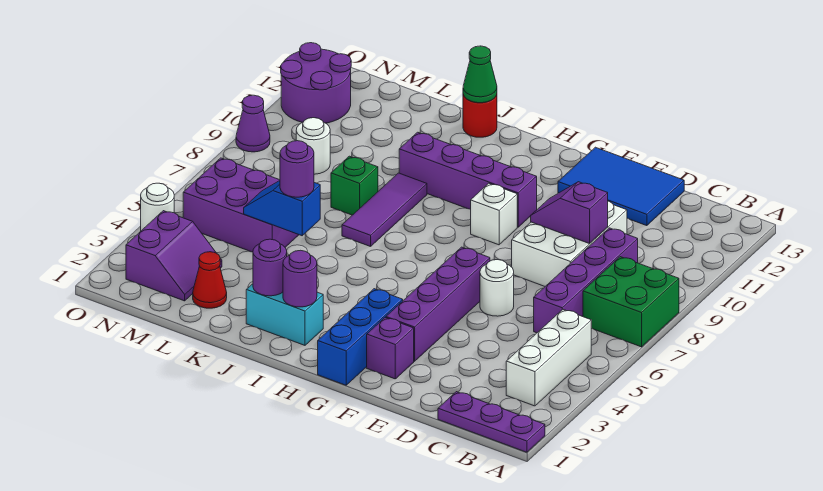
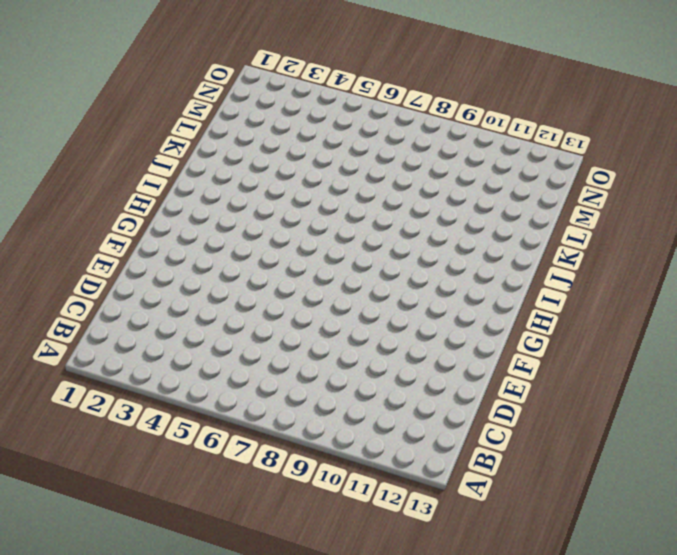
none -> purple plate A1:C1 level 1
none -> green brick A7:B8 level 1
none -> white brick B3:B5 level 1

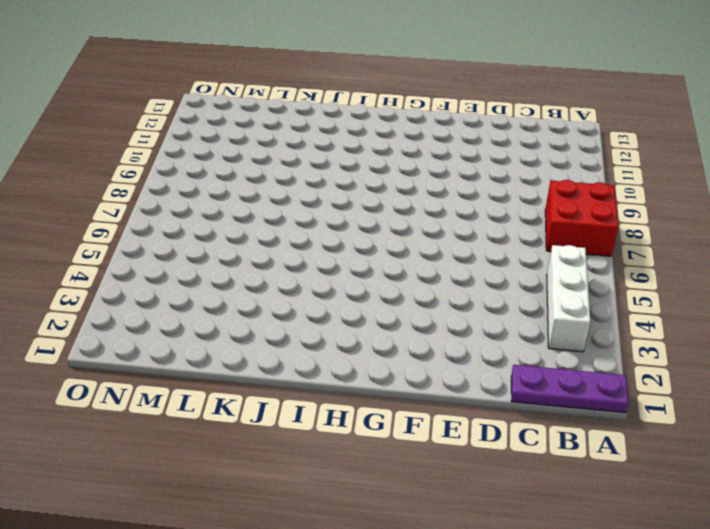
red brick A7:B8 level 1 -> green brick A7:B8 level 1
none -> purple brick C6:C9 level 1
none -> white brick D8:E10 level 1
none -> blue tile D12:F13 level 1

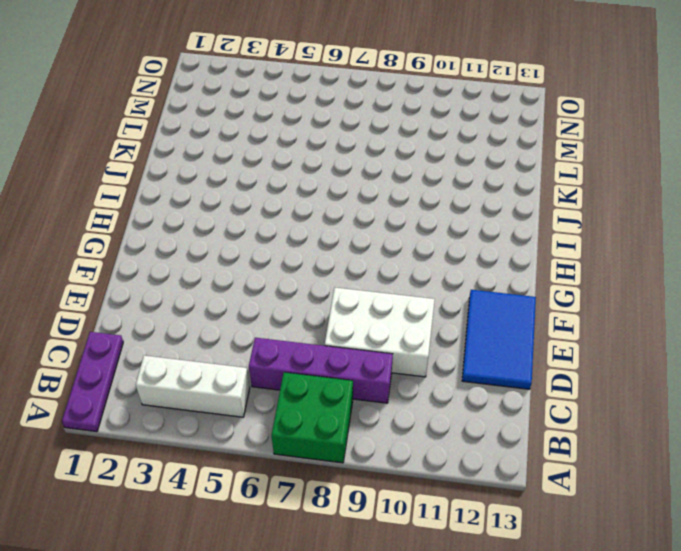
none -> white round brick E6 level 1
none -> purple brick F2 level 1
none -> purple brick F3:F6 level 1

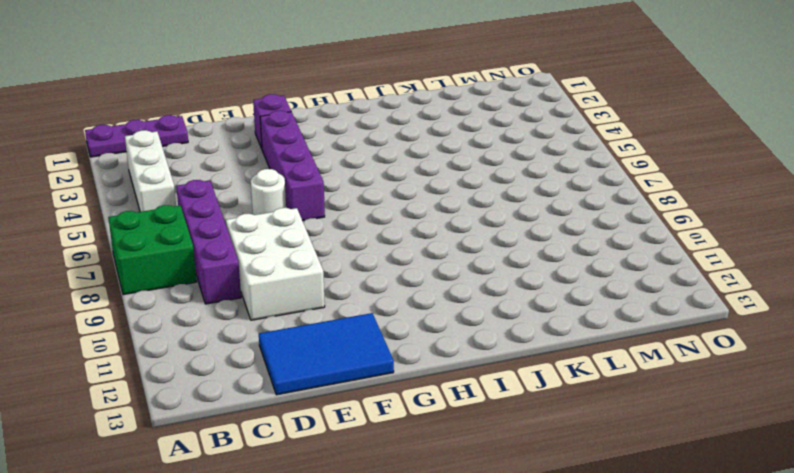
none -> blue brick G1:G3 level 1
none -> white brick G9 level 1
none -> purple brick G10:J10 level 1

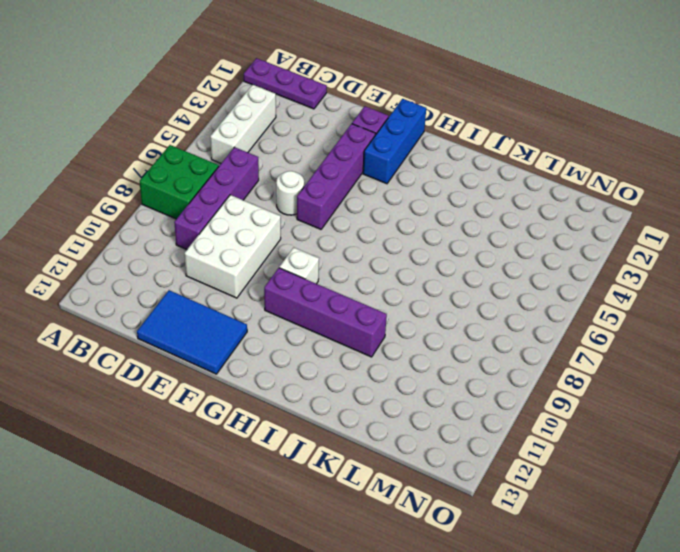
none -> cyan brick I2:J2 level 1
none -> purple tile J7:J9 level 1
none -> red round brick J13 level 1

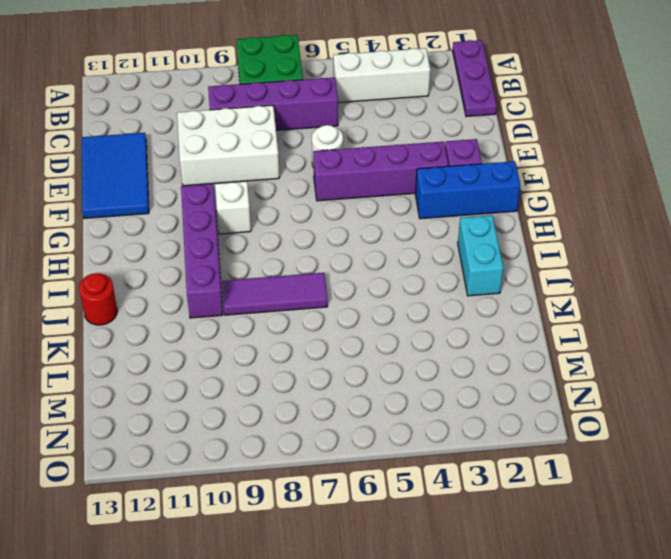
none -> green brick K8 level 1
none -> red cone L2 level 1
none -> purple brick L5:N6 level 1

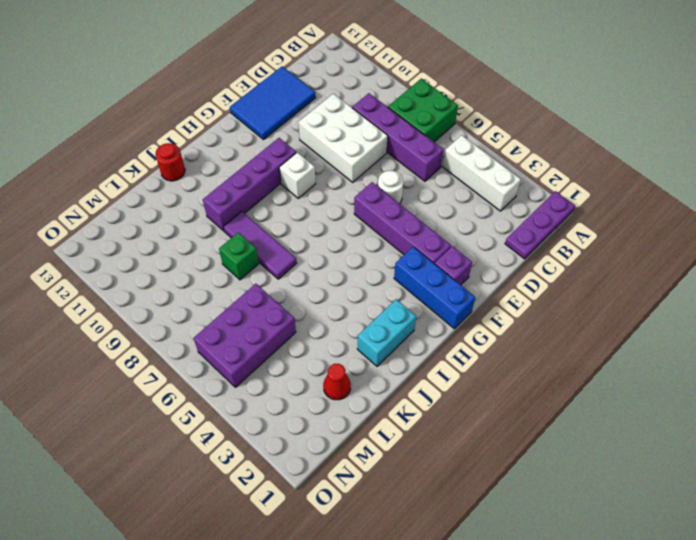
none -> purple slope M2:N3 level 1 top N
none -> white round brick M9 level 1
none -> purple round brick N11:O12 level 1

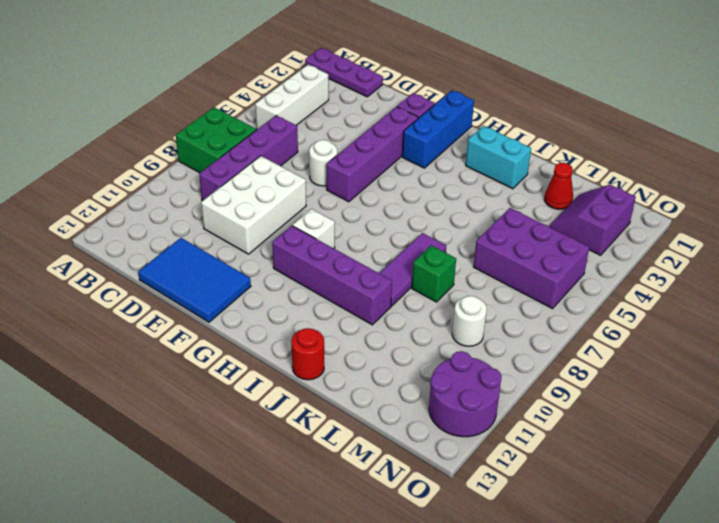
none -> white round brick O4 level 1
none -> purple cone O9 level 1
none -> purple slope D9:E9 level 2 top D

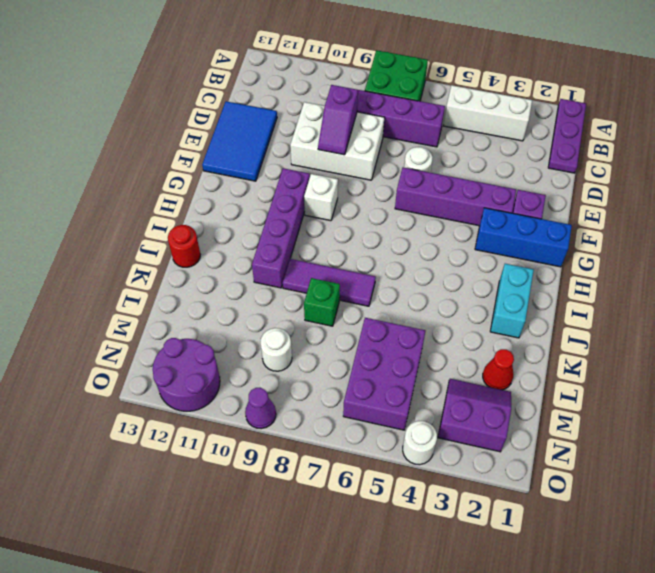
none -> purple round brick I2 level 2
none -> purple round brick J2 level 2
none -> green cone J13 level 2

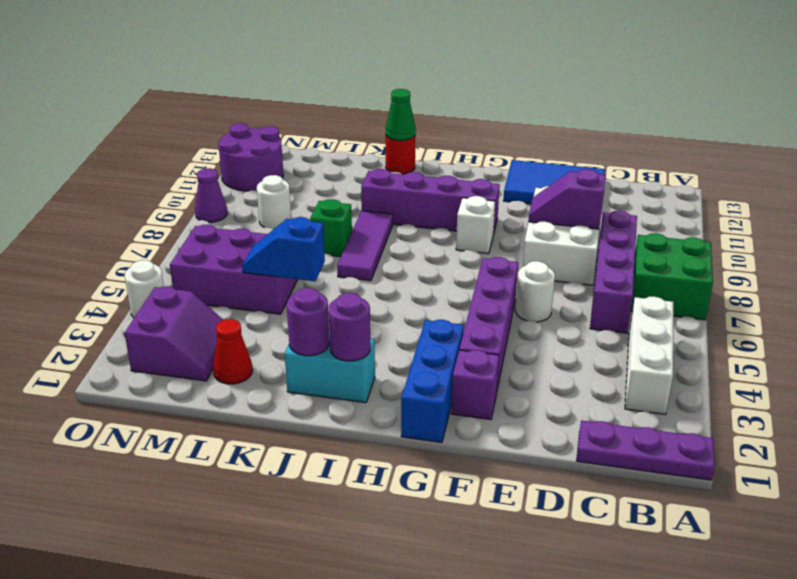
none -> purple round brick K5 level 3

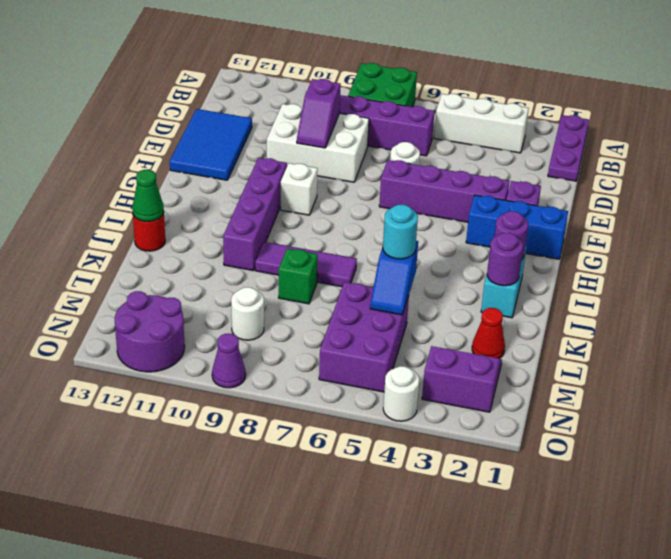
cyan round brick K5 level 3 -> purple round brick K5 level 3

